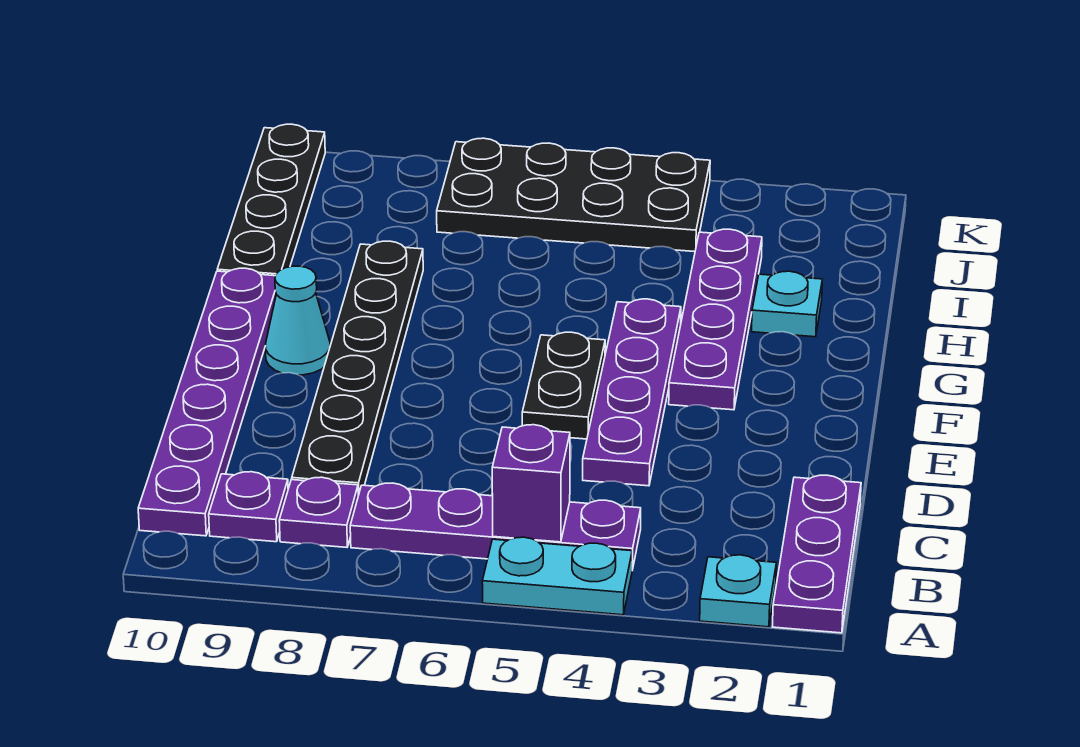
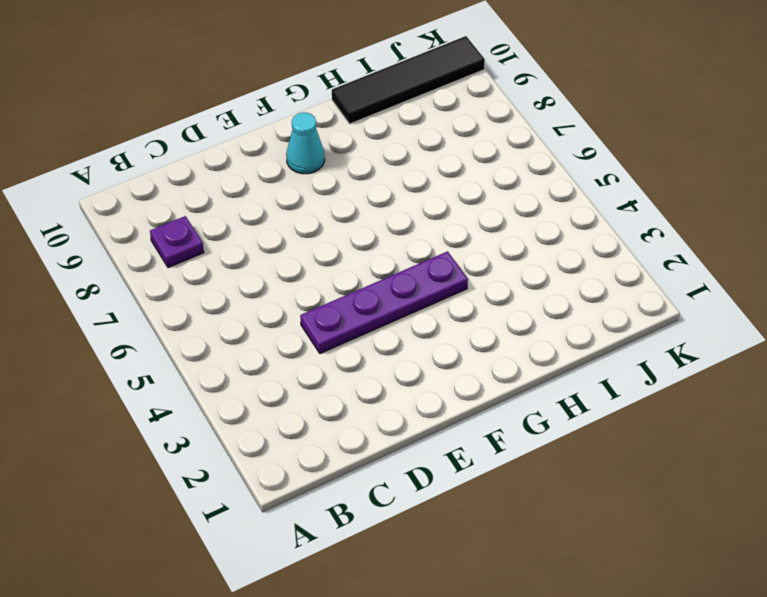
black tile H10:K10 level 1 -> black plate H10:K10 level 1
none -> purple plate A1:C1 level 1
none -> cyan plate A2 level 1
none -> cyan plate A4:A5 level 1

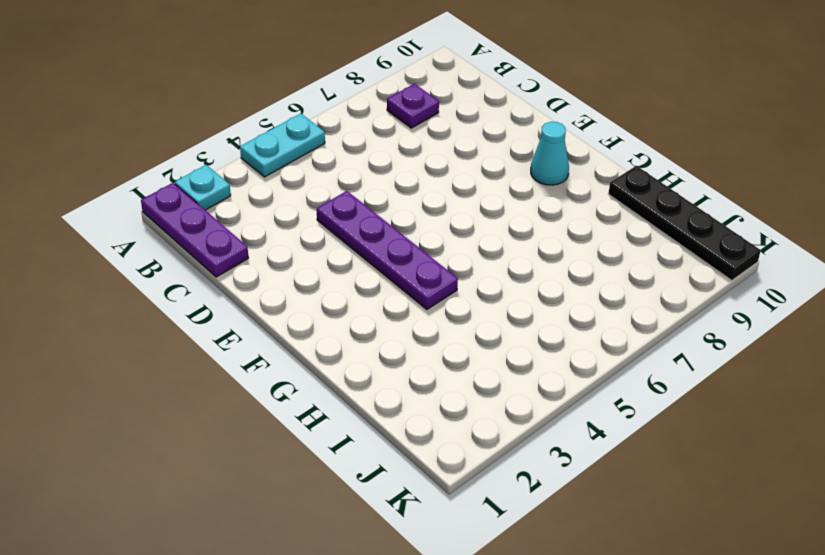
none -> purple plate B4:B7 level 1
none -> purple plate B9 level 1
none -> purple plate B10:G10 level 1

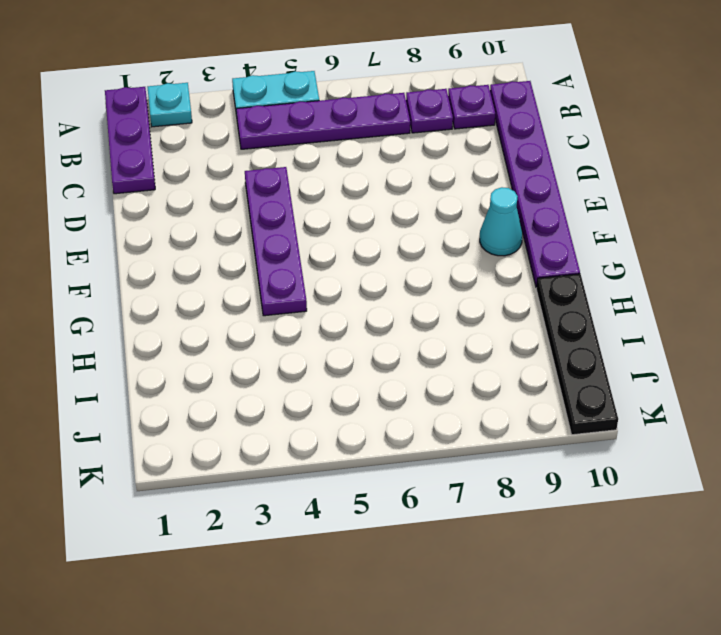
none -> black plate C8:H8 level 1
none -> black plate E5:F5 level 1
none -> purple plate F3:I3 level 1

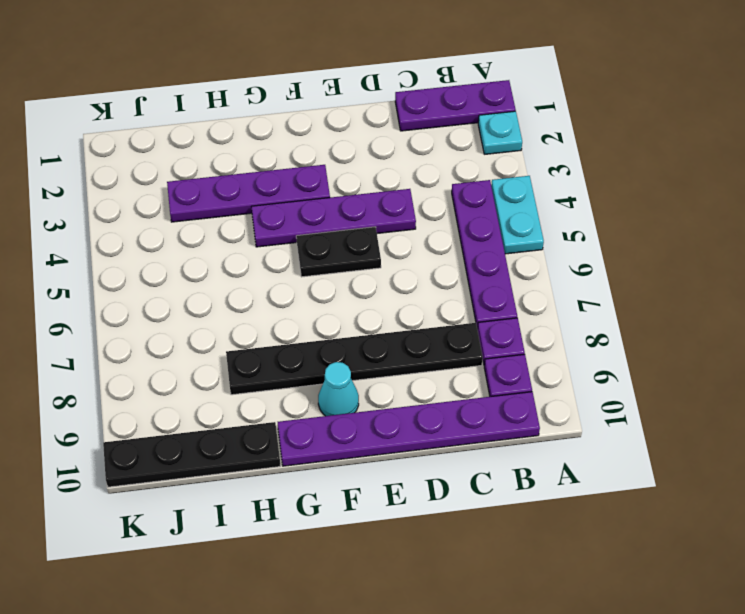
none -> cyan plate H2 level 1
none -> black plate J4:K7 level 1
none -> purple brick B5 level 2

